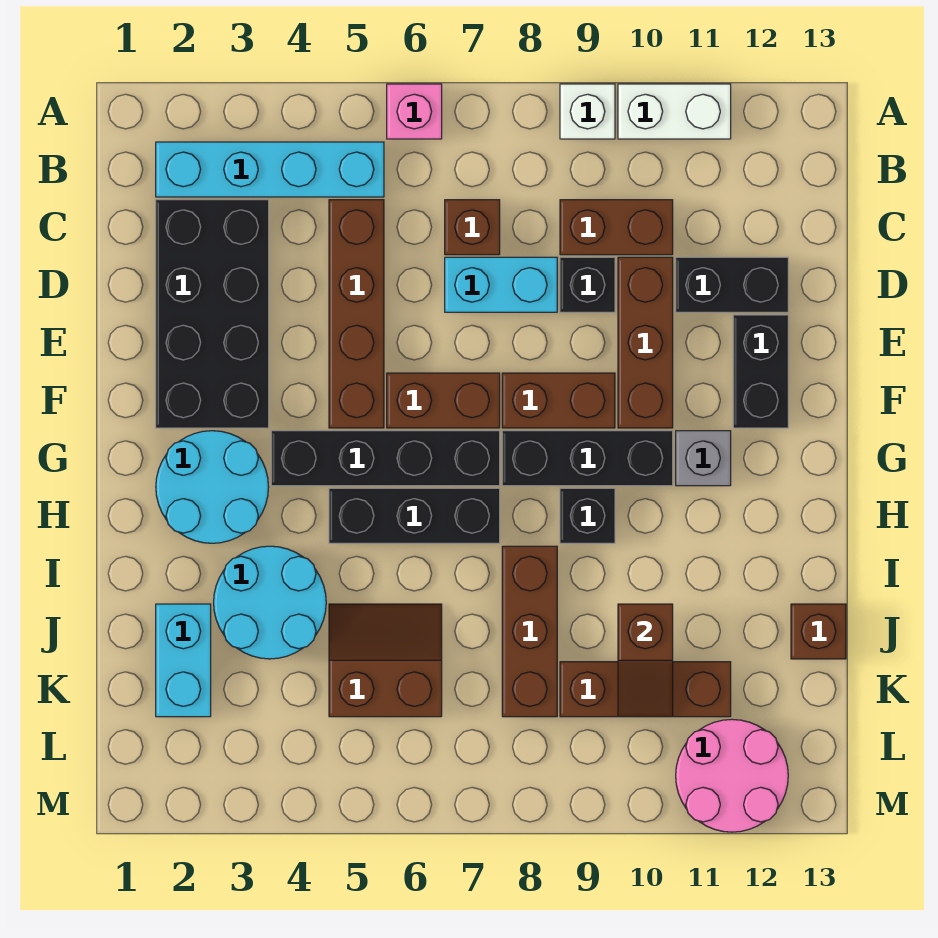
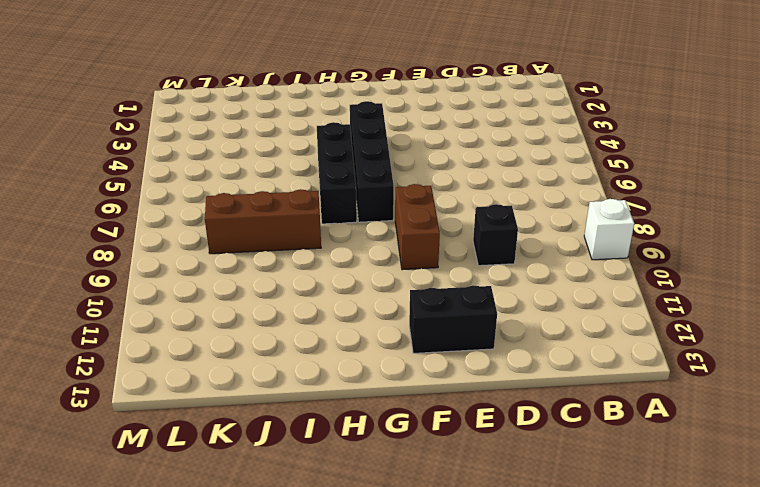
none -> pink brick A6 level 1
none -> white brick A10:A11 level 1
none -> cyan brick B2:B5 level 1

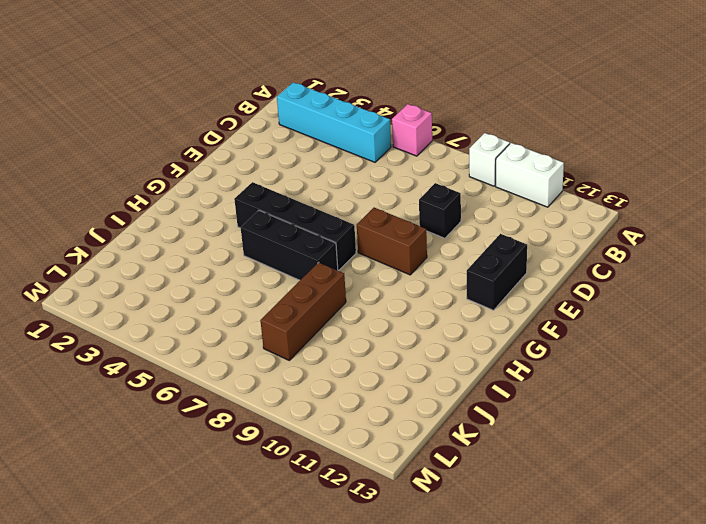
none -> black brick C2:F3 level 1
none -> brown brick C5:F5 level 1
none -> brown brick C7 level 1

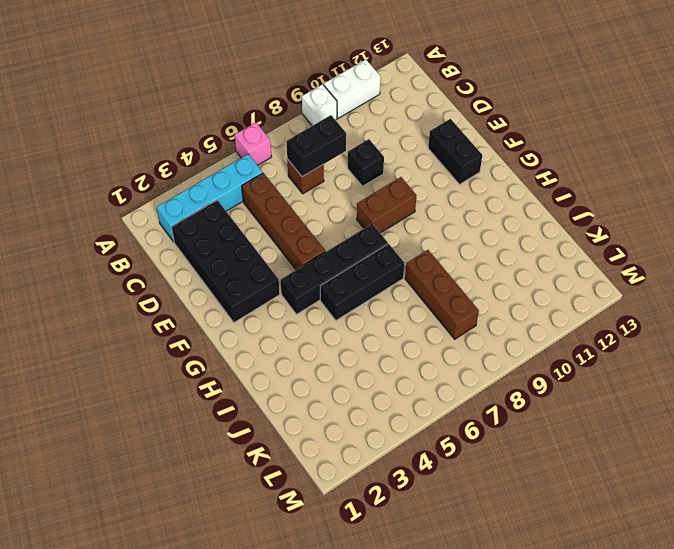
black brick C7:C8 level 2 -> black brick D11:D12 level 1
none -> brown brick C9:C10 level 1
none -> cyan brick D7:D8 level 1
none -> brown brick D10:F10 level 1

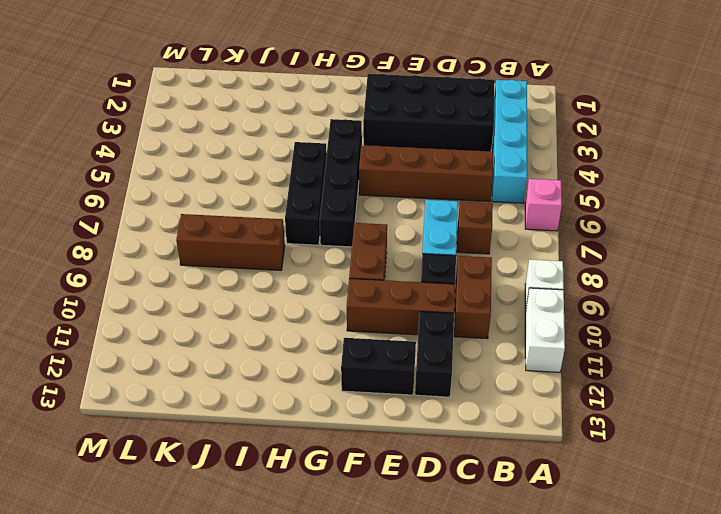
none -> brown brick F6:F7 level 1
none -> cyan round brick G2:H3 level 1
none -> black brick G8:G10 level 1

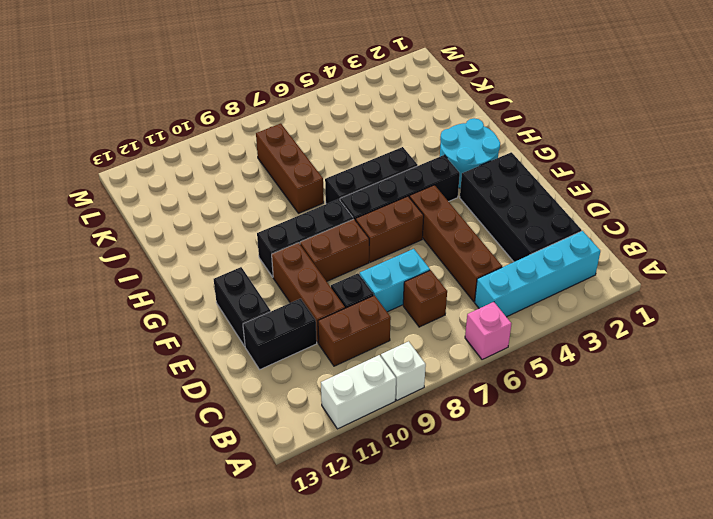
none -> grey brick G11 level 1
none -> black brick H9 level 1
none -> cyan round brick I3:J4 level 1

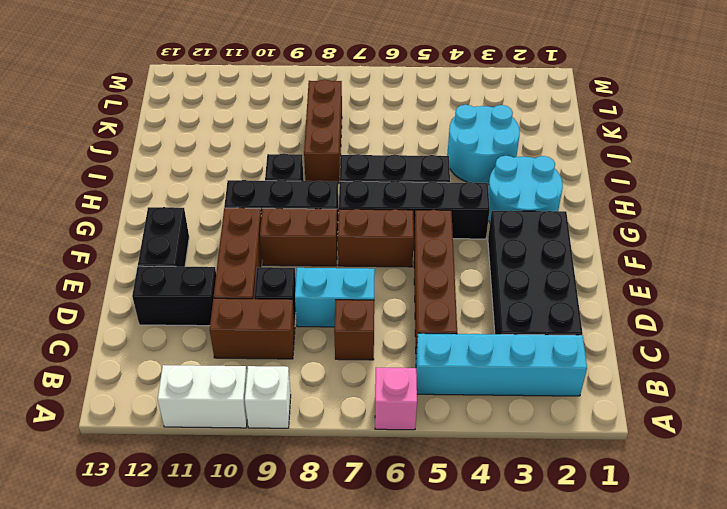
none -> grey brick G11 level 1
none -> cyan brick J2:K2 level 1
none -> brown slope J5:K6 level 1 top K

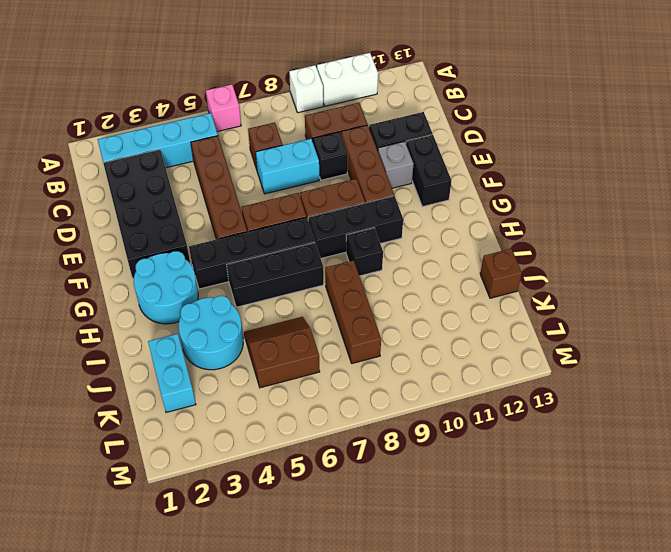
grey brick E11 level 1 -> grey brick G11 level 1
none -> brown brick K9:K11 level 1
none -> pink round brick L11:M12 level 1
none -> brown slope J10:K10 level 2 top J

